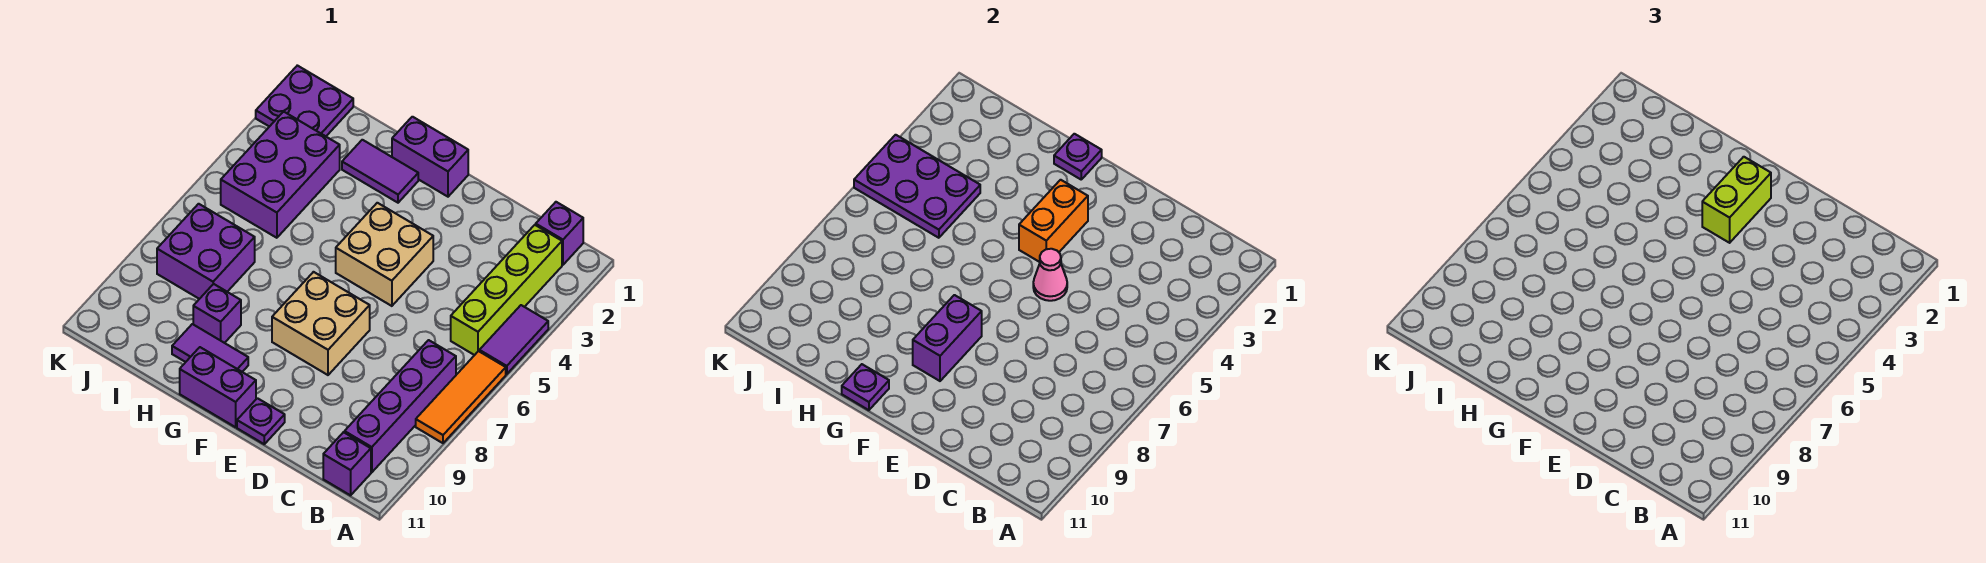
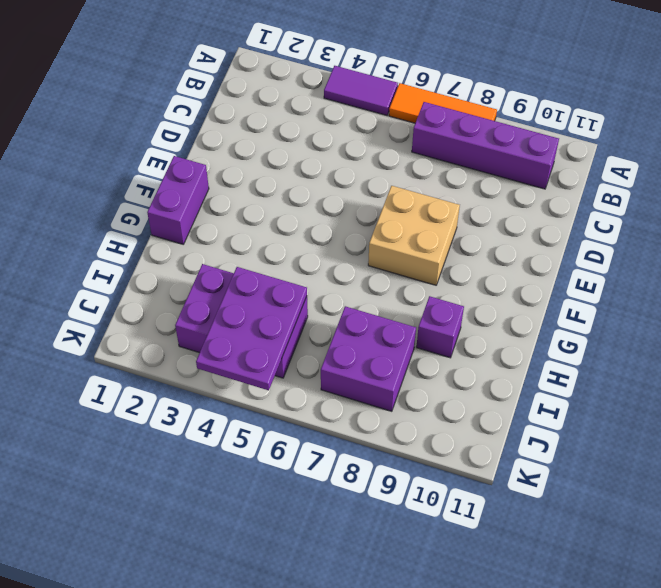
none -> purple brick B1 level 1
none -> lime brick B2:B5 level 1
none -> purple brick B11 level 1

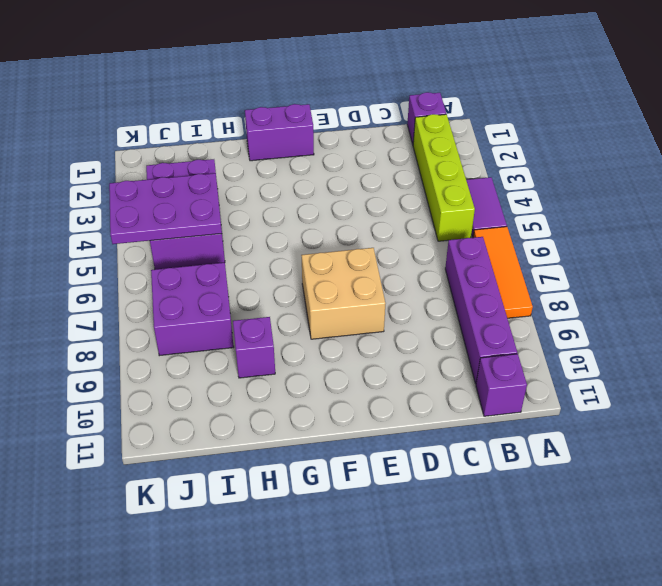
none -> tan brick E4:F5 level 1
none -> purple plate E11 level 1
none -> purple brick F11:G11 level 1

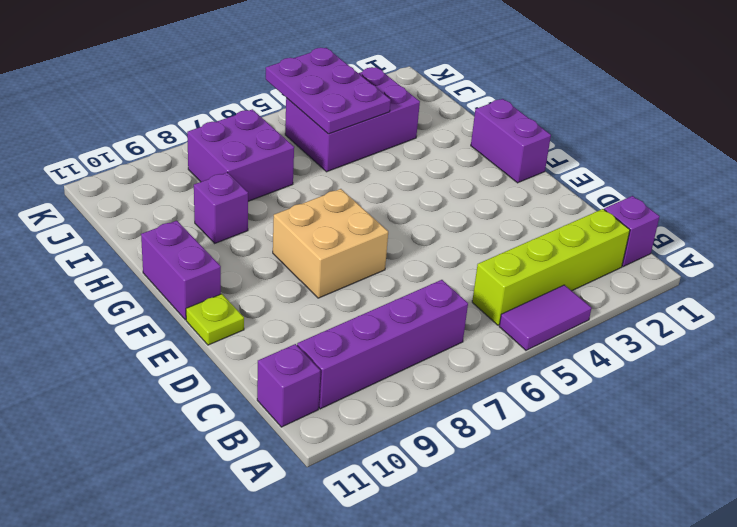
lime plate E11 level 1 -> purple plate E11 level 1
none -> orange tile A6:A8 level 1
none -> tan brick E4:F5 level 1
none -> purple tile G2:H2 level 1

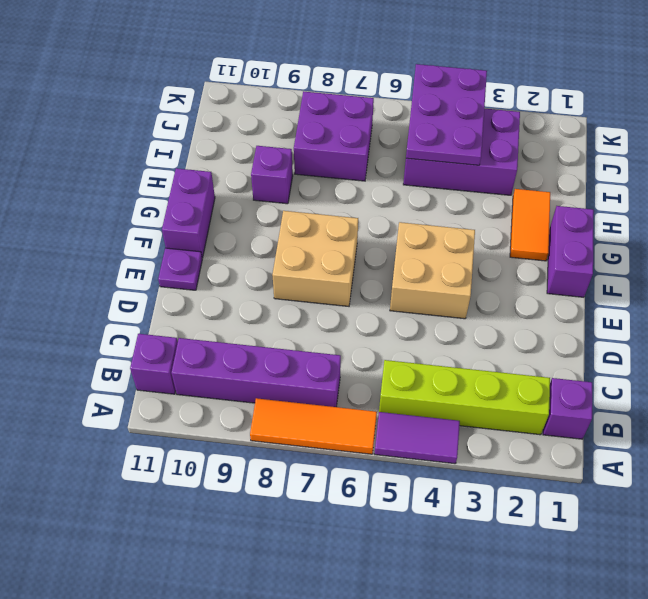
orange tile G2:H2 level 1 -> purple tile G2:H2 level 1
none -> purple tile G10:H10 level 1
none -> purple plate J1:K2 level 1
none -> pink cone E5 level 2

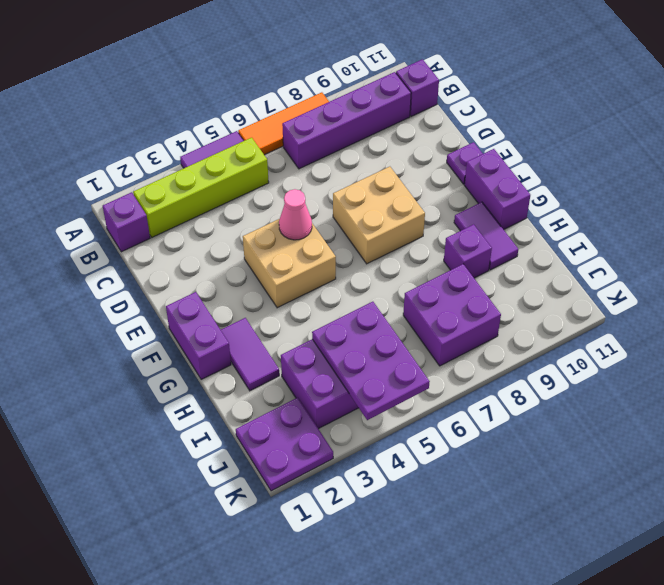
none -> orange brick F3:F4 level 2
none -> purple brick F8:F9 level 2
none -> purple plate G1 level 2

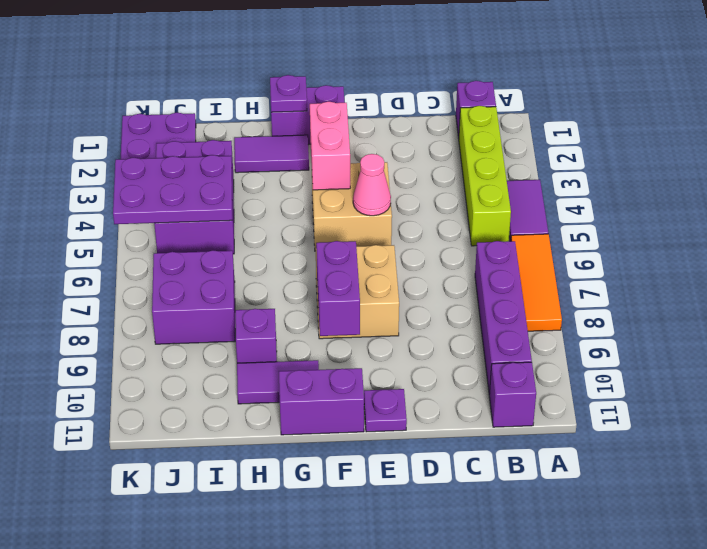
pink brick F3:F4 level 2 -> orange brick F3:F4 level 2
none -> purple plate G11 level 2
none -> lime brick F2:F3 level 3

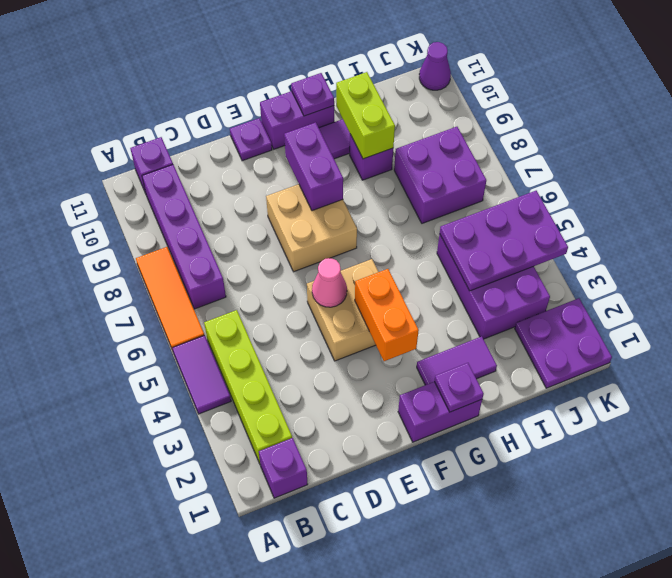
lime brick H9:H10 level 2 -> lime brick F2:F3 level 3
purple cone K11 level 1 -> none

